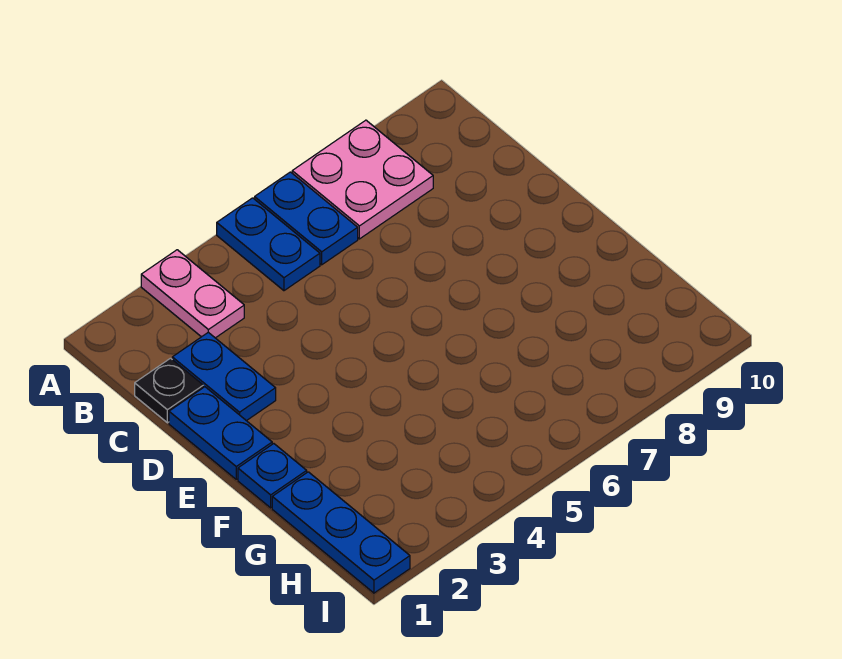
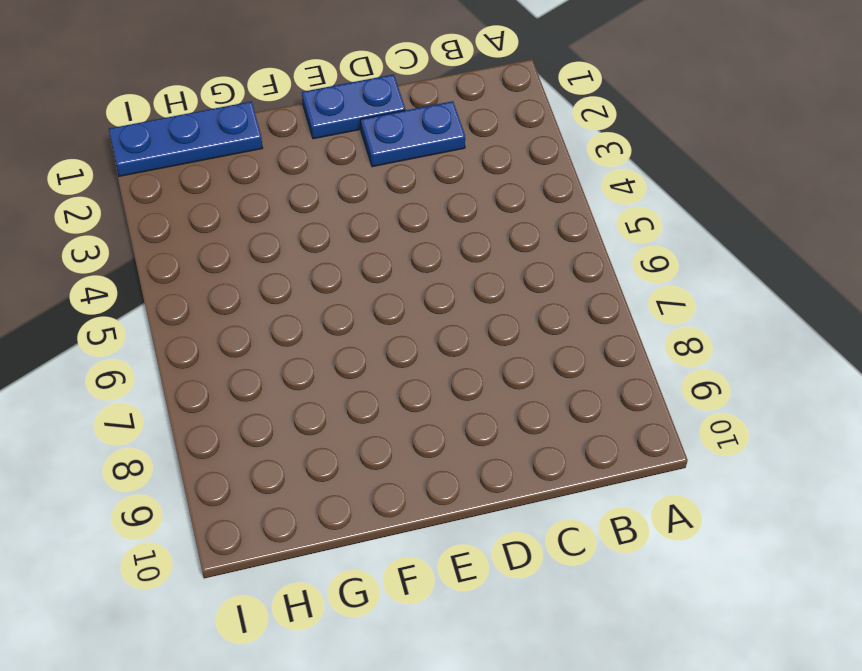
none -> pink plate A3:B3 level 1
none -> blue plate A5:B5 level 1

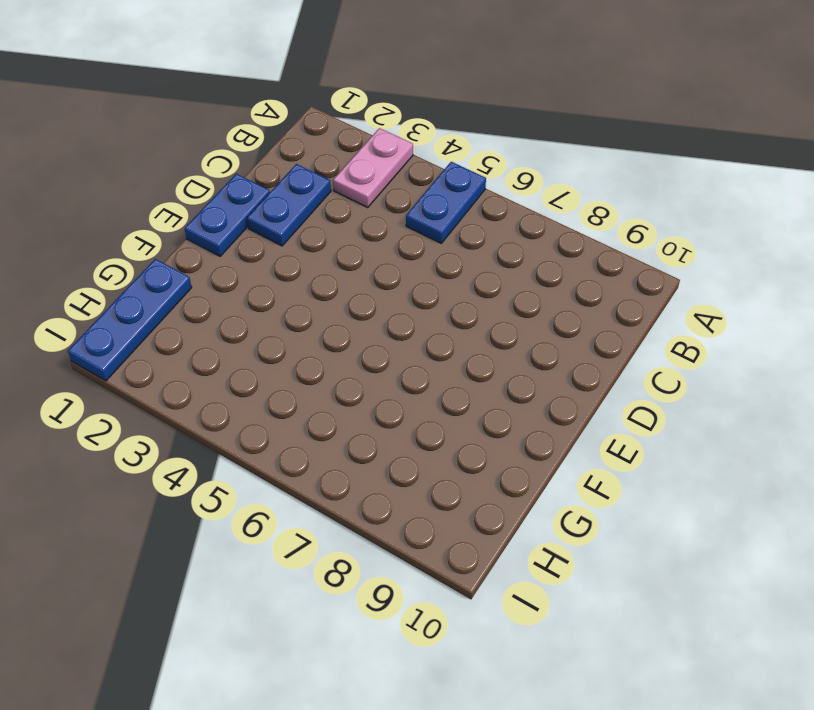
none -> blue plate A6:B6 level 1
none -> pink plate A7:B8 level 1

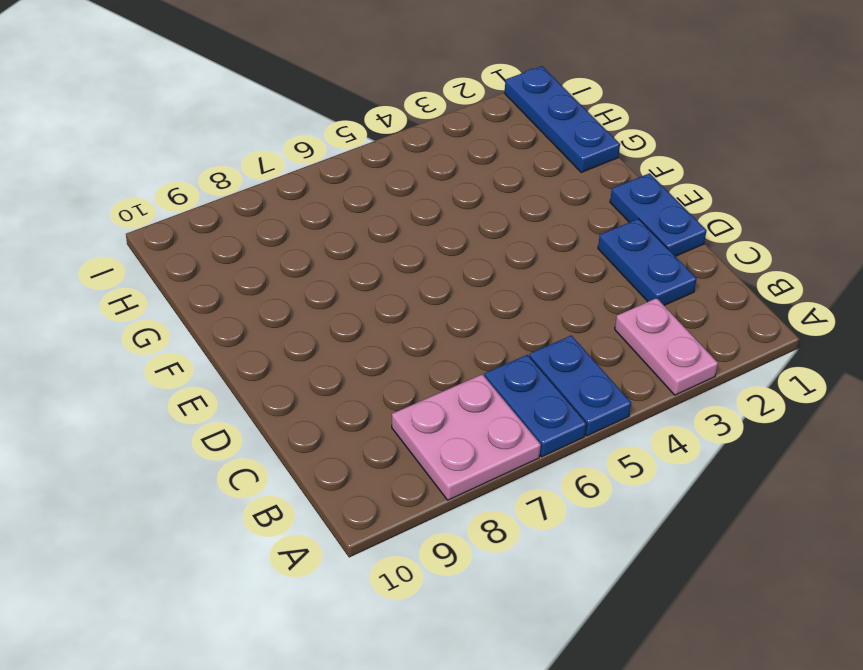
none -> black plate C1 level 1
none -> blue plate F1 level 1

